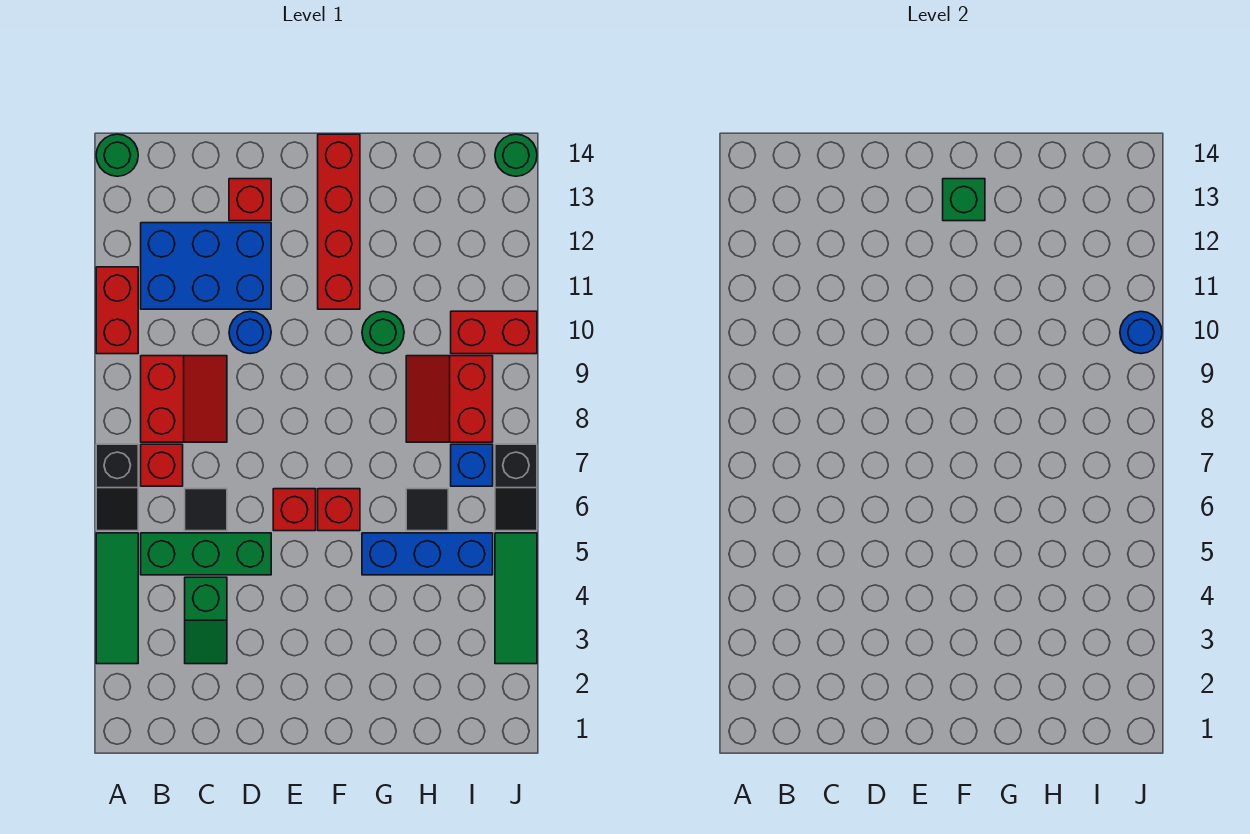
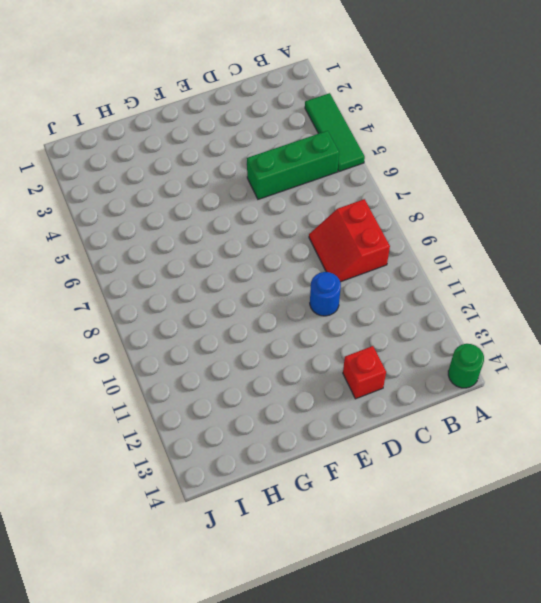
none -> black slope A6:A7 level 1 top 7
none -> red brick A10:A11 level 1
none -> red brick B7 level 1

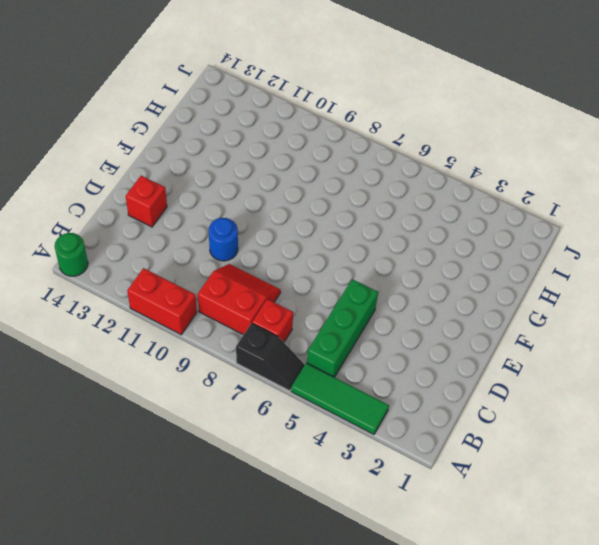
none -> blue brick B11:D12 level 1
none -> green slope C3:C4 level 1 top 4
none -> black tile C6 level 1

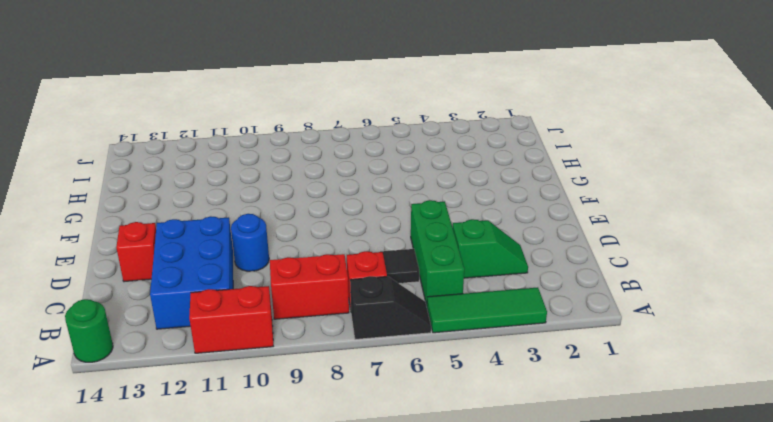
none -> red brick E6 level 1
none -> red brick F6 level 1
none -> red brick F11:F14 level 1

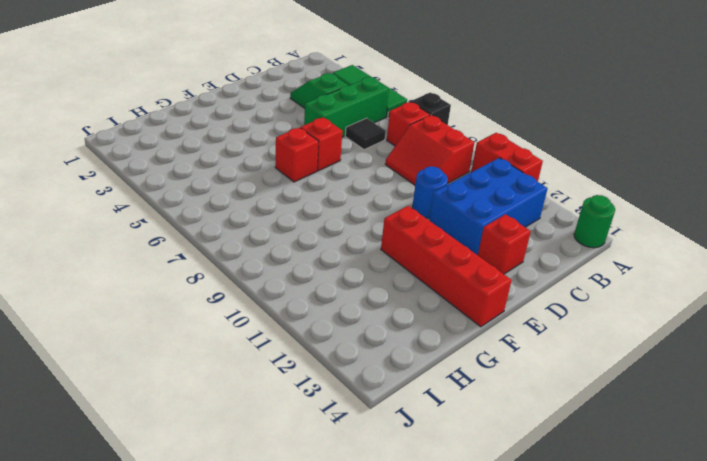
none -> blue brick G5:I5 level 1
none -> green round brick G10 level 1
none -> black tile H6 level 1

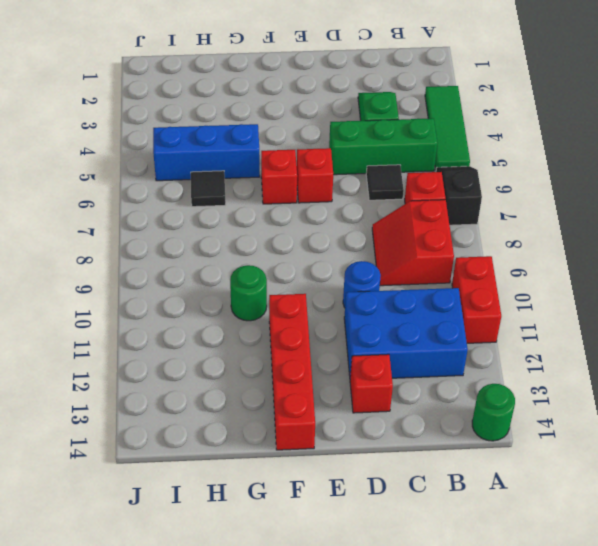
none -> red slope H8:I9 level 1 top I
none -> blue brick I7 level 1
none -> red brick I10:J10 level 1

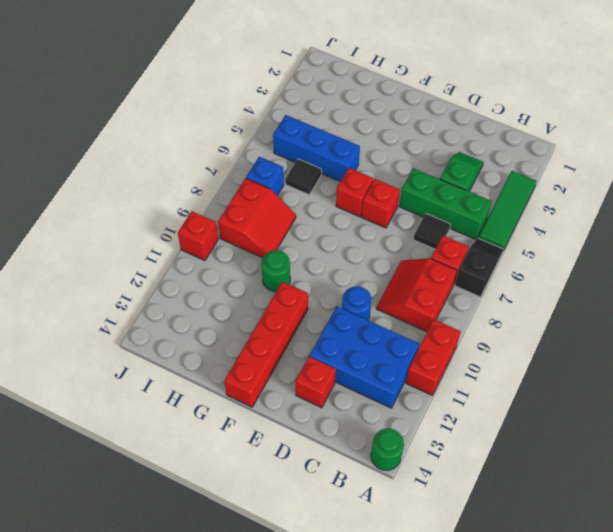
red brick J10 level 1 -> red brick I10:J10 level 1
none -> green tile J3:J5 level 1
none -> black slope J6:J7 level 1 top 7
none -> green round brick J14 level 1

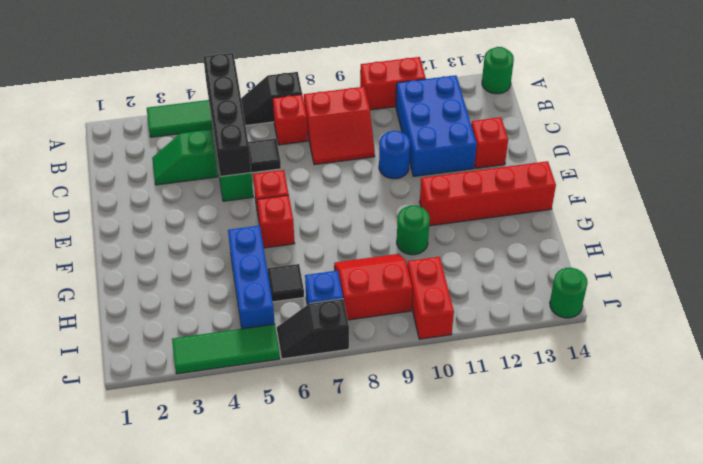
black brick A5:D5 level 2 -> none
none -> green brick F13 level 2
none -> blue round brick J10 level 2

